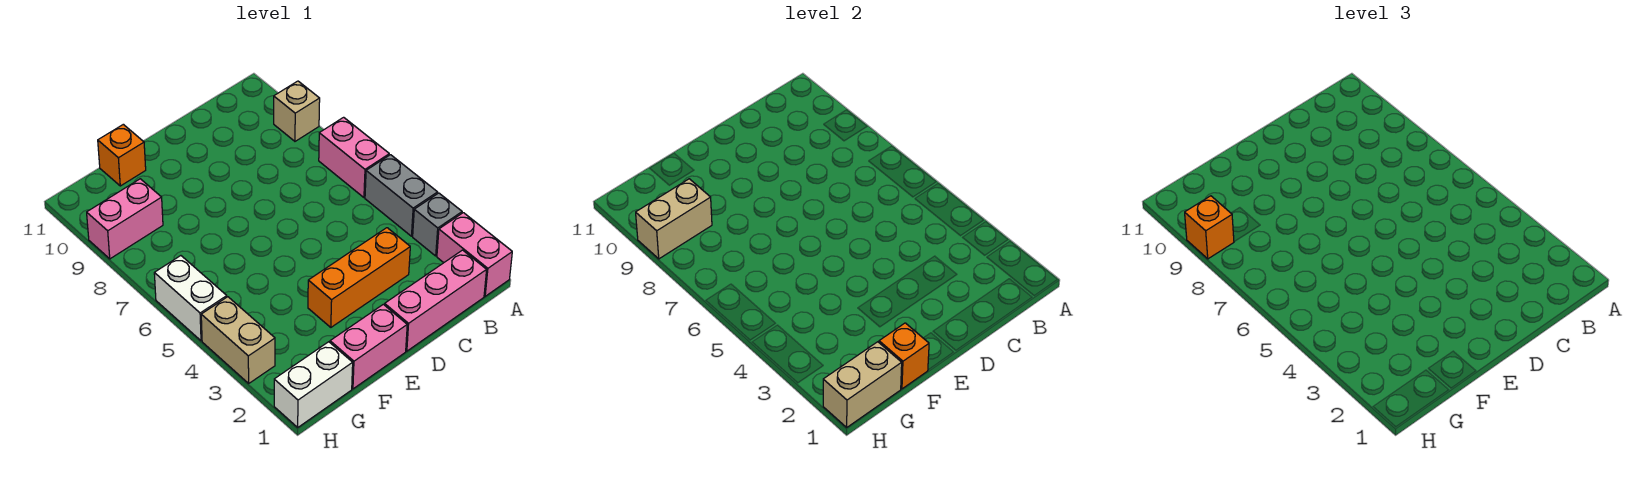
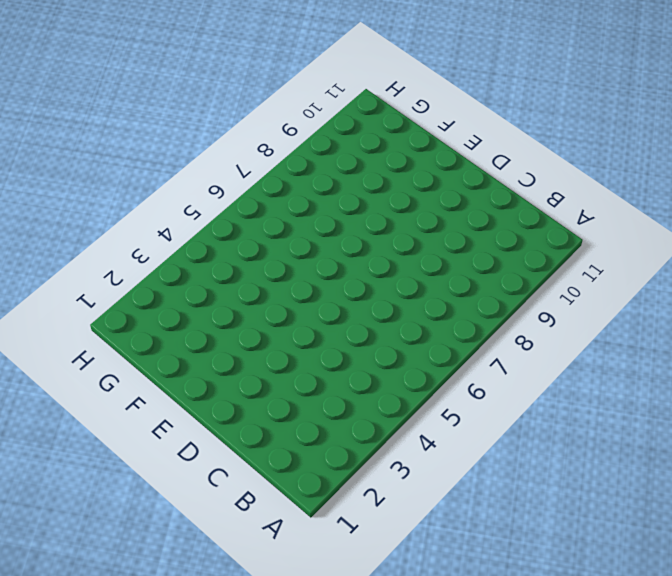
none -> pink brick A1:A2 level 1
none -> grey brick A3 level 1
none -> grey brick A4:A5 level 1

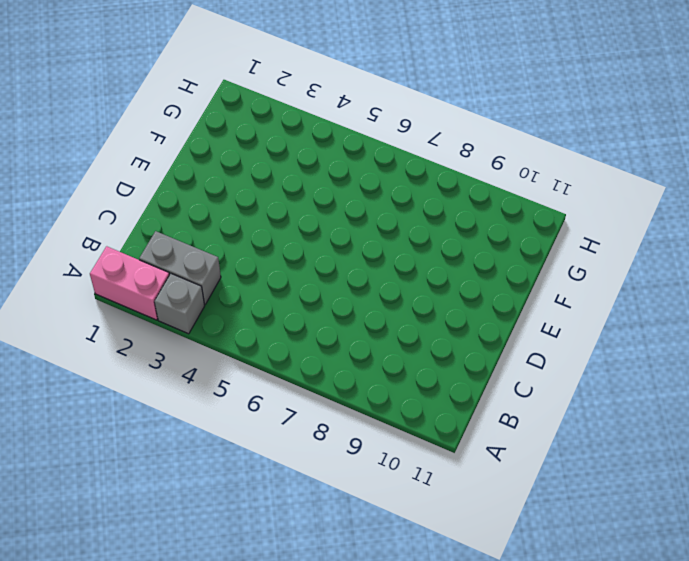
grey brick B2:B3 level 1 -> grey brick A4:A5 level 1
none -> pink brick A6:A7 level 1
none -> tan brick A9 level 1
none -> pink brick B1:D1 level 1

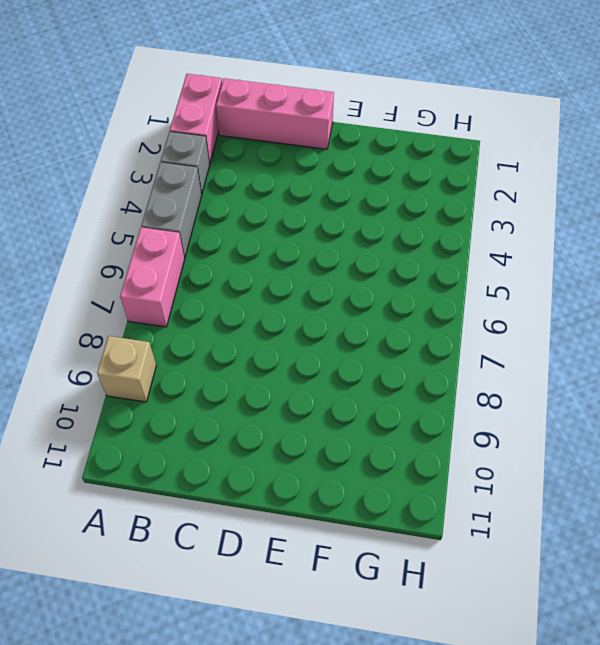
none -> orange brick C3:E3 level 1
none -> pink brick E1:F1 level 1
none -> orange brick F11 level 1

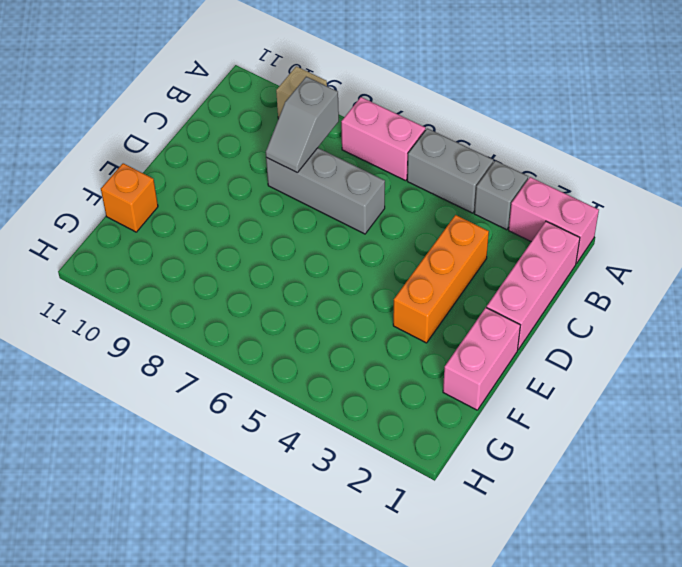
grey slope B8:C8 level 2 top B -> none
grey brick C6:C8 level 1 -> none
none -> white brick G1:H1 level 1
none -> pink brick G9:H9 level 1
none -> tan brick H3:H4 level 1

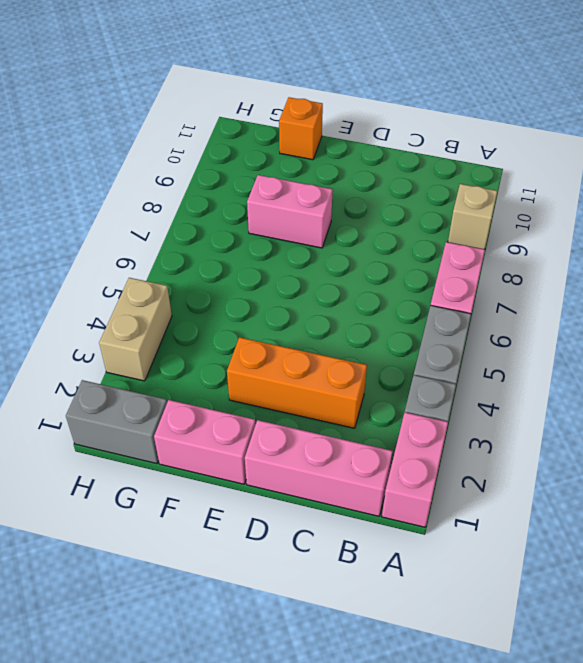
pink brick E8:F8 level 1 -> pink brick G9:H9 level 1
grey brick G1:H1 level 1 -> white brick G1:H1 level 1
none -> white brick H5:H6 level 1
none -> orange brick F1 level 2
none -> tan brick G1:H1 level 2

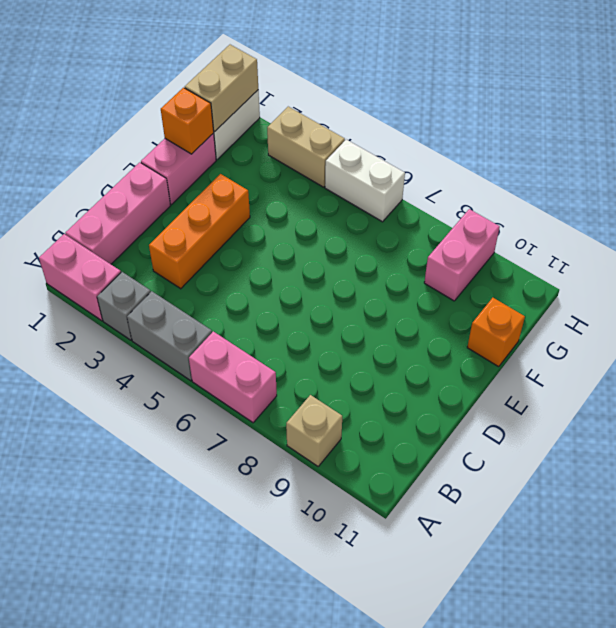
none -> tan brick G9:H9 level 2
none -> orange brick H9 level 3

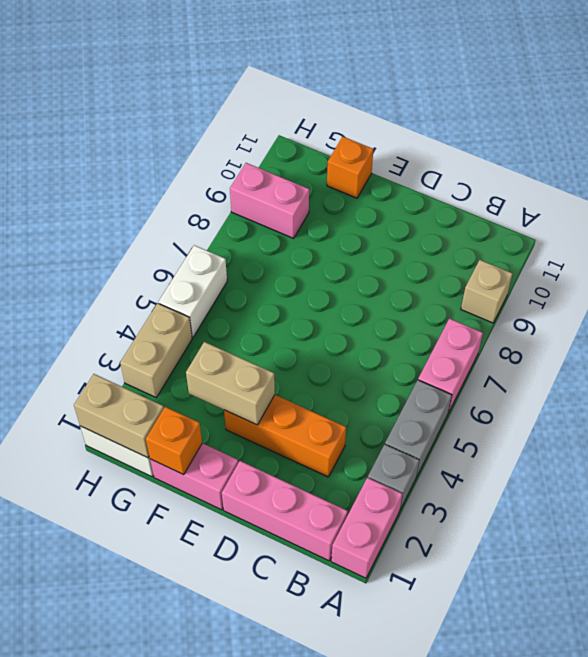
tan brick E3:F3 level 2 -> tan brick G9:H9 level 2
none -> orange brick H9 level 3

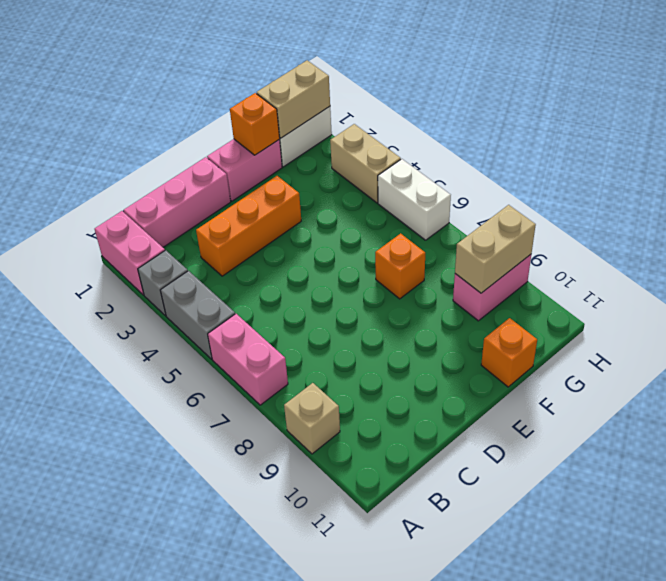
orange brick F7 level 1 -> orange brick H9 level 3

